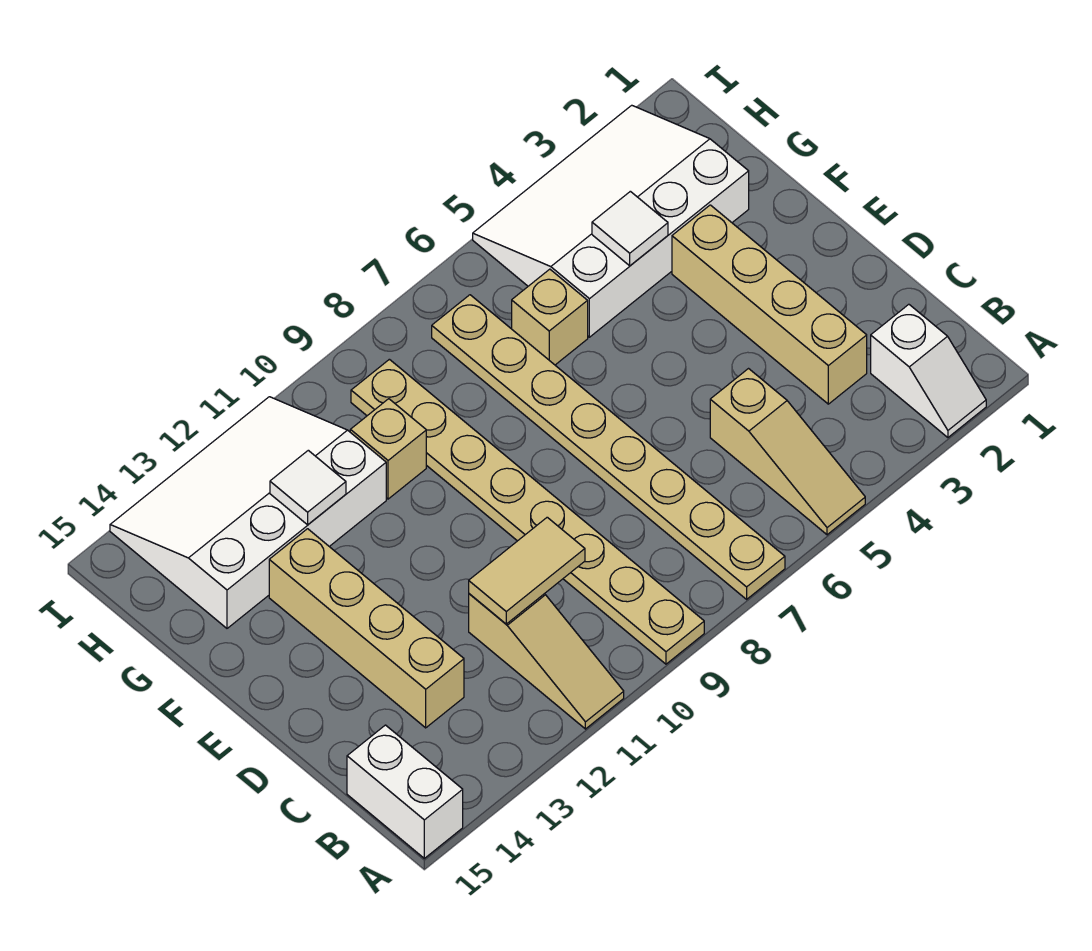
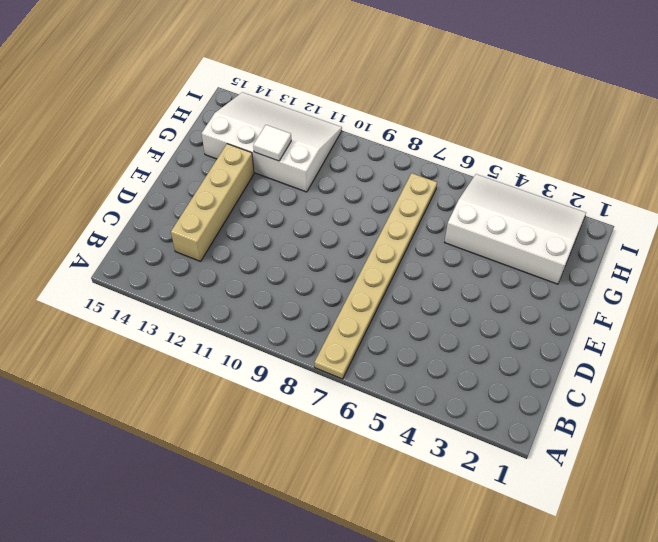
none -> white slope A2:B2 level 1 top B
none -> tan slope A5:C5 level 1 top C
none -> tan plate A9:H9 level 1

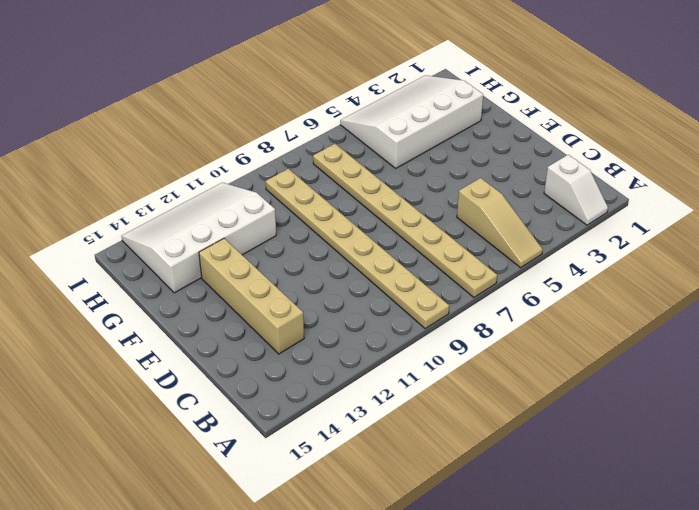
none -> tan slope A11:C11 level 1 top C
none -> white brick A15:B15 level 1
none -> tan brick C3:F3 level 1

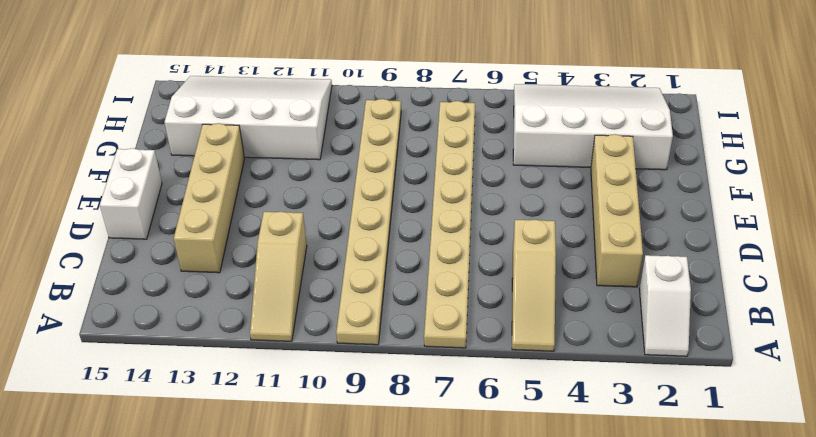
white brick D15:E15 level 1 -> white brick A15:B15 level 1
none -> tan brick G6 level 1
none -> tan brick G10 level 1
none -> tan tile C10:C11 level 2

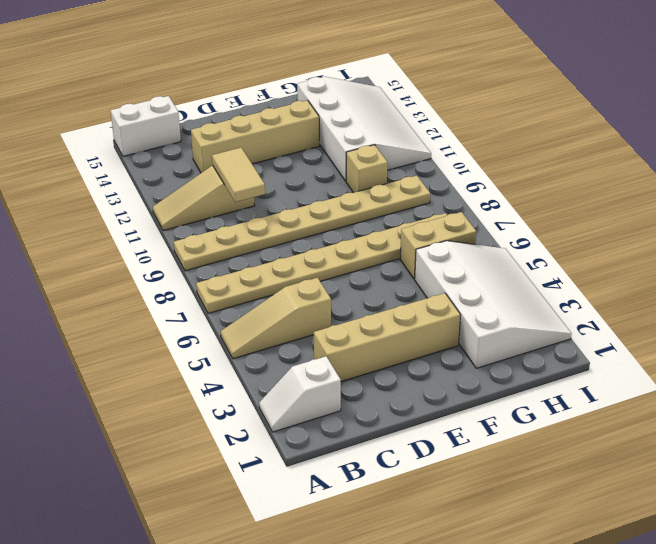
tan brick G6:H6 level 1 -> tan brick G6 level 1
none -> white tile G4 level 2
none -> white tile G12 level 2

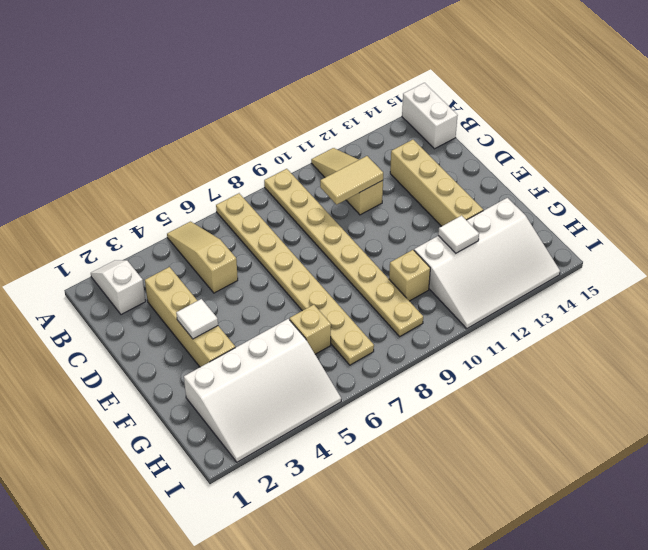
white tile E3 level 2 -> white tile G4 level 2

